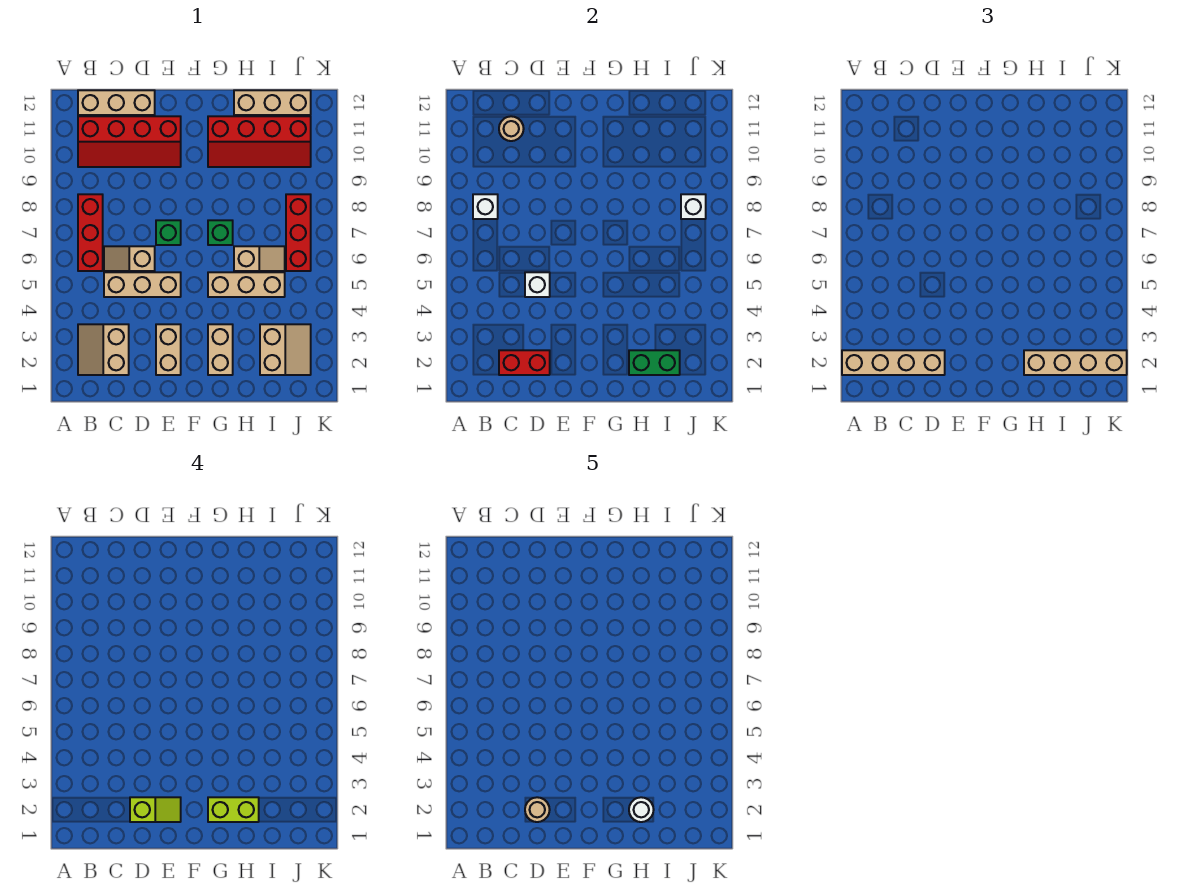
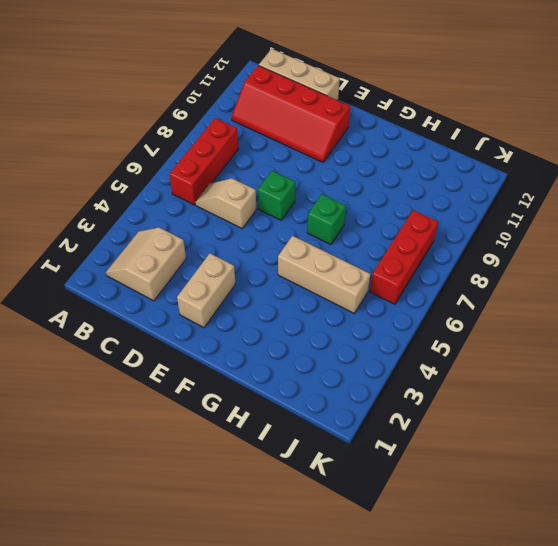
none -> tan brick C5:E5 level 1
none -> tan brick G2:G3 level 1
none -> red slope G10:J11 level 1 top 11

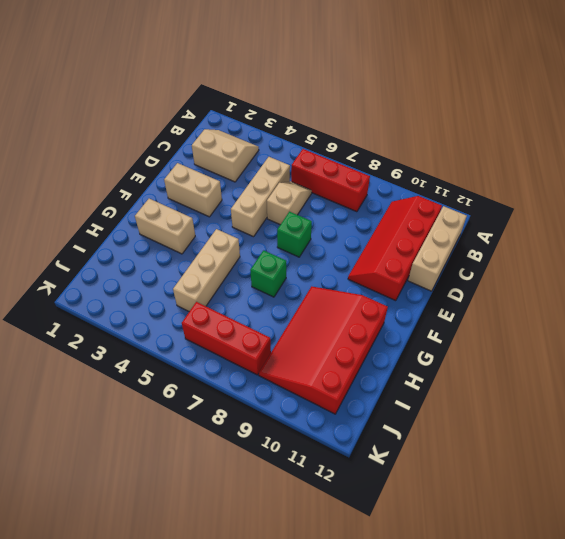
red slope G9:J11 level 1 top 11 -> red slope G10:J11 level 1 top 11
none -> tan slope H6:I6 level 1 top H
none -> tan brick H12:J12 level 1
none -> tan slope I2:J3 level 1 top I

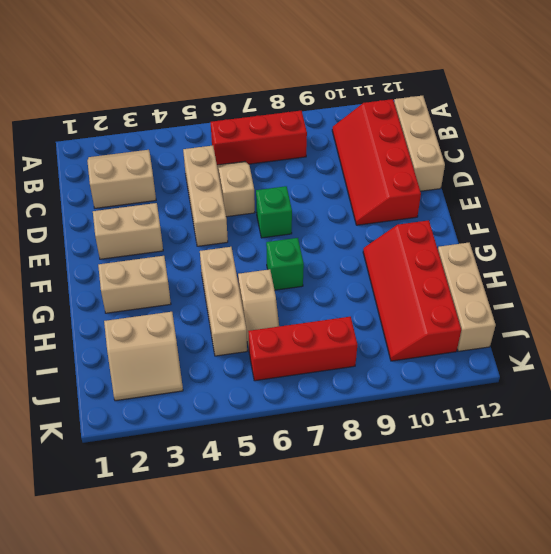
none -> white brick B8 level 2
none -> red brick C2:D2 level 2
none -> tan round brick C11 level 2

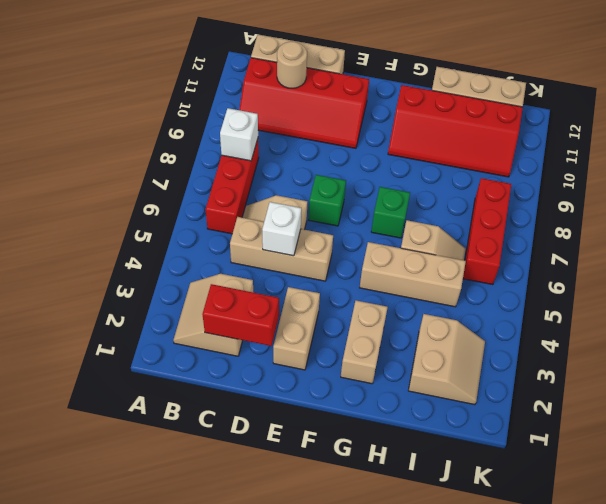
none -> green brick H2:I2 level 2
none -> white brick J8 level 2
none -> tan brick A2:D2 level 3

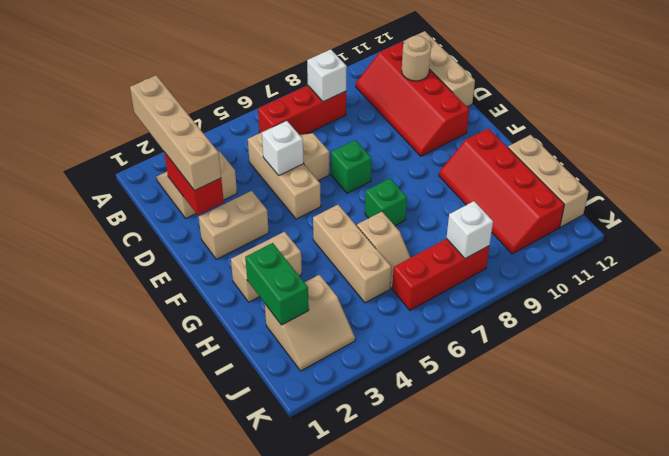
none -> tan brick H2:K2 level 3
none -> lime slope D2:E2 level 4 top D
none -> lime brick G2:H2 level 4

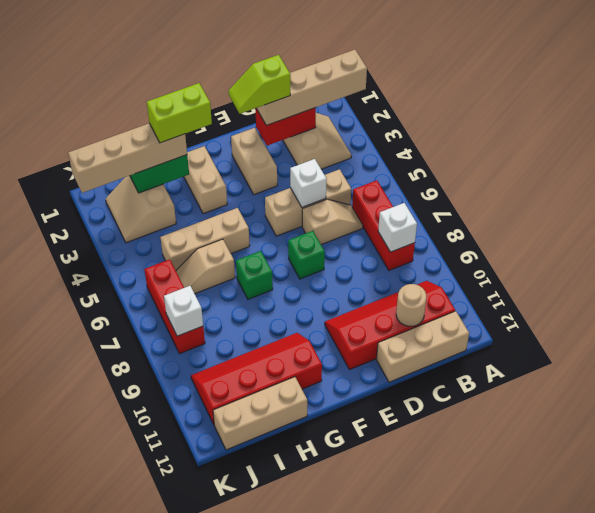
none -> tan round brick D2 level 5
none -> white round brick H2 level 5

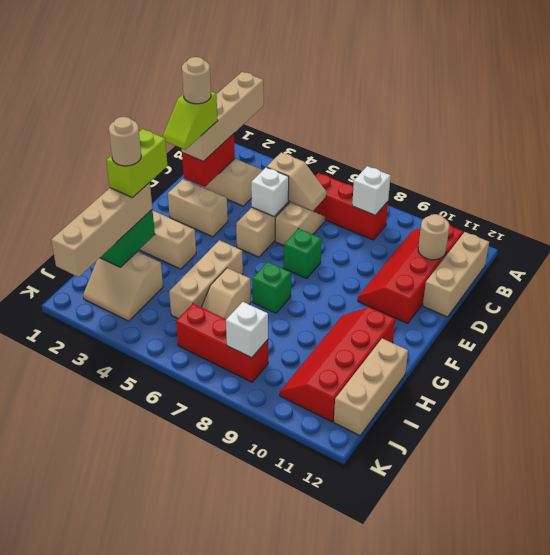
tan slope C5:C6 level 2 top 5 -> none
tan round brick H2 level 5 -> white round brick H2 level 5

